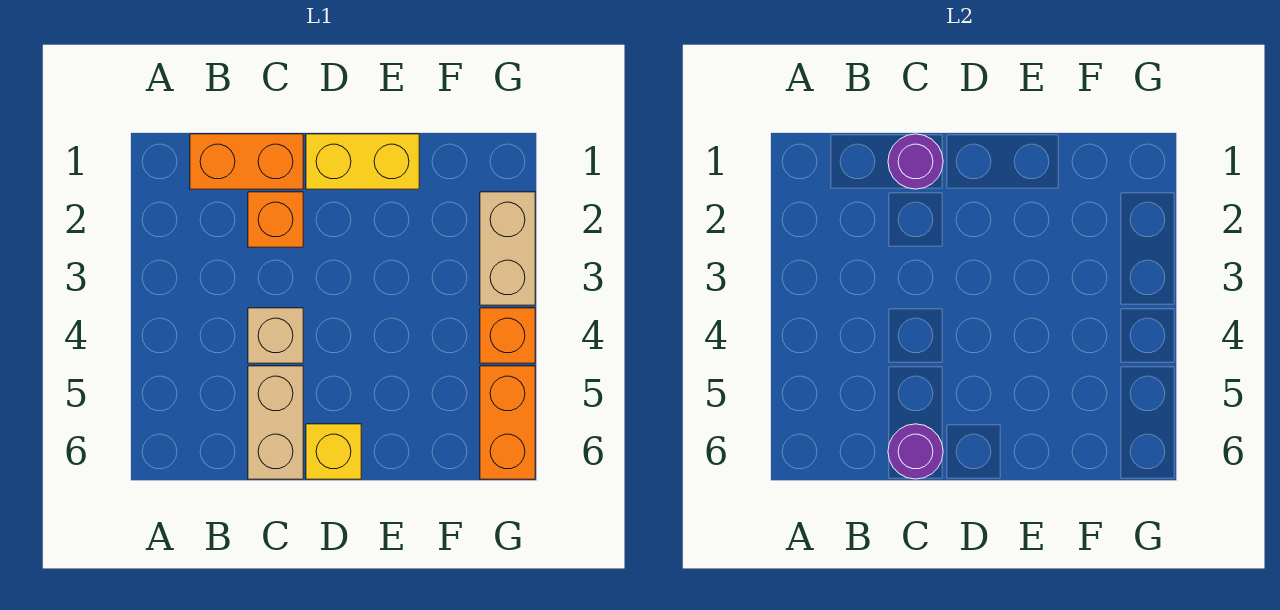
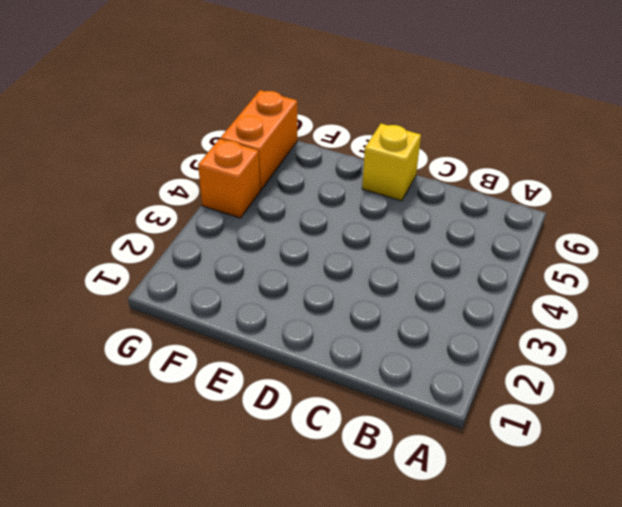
none -> orange brick B1:C1 level 1
none -> orange brick C2 level 1

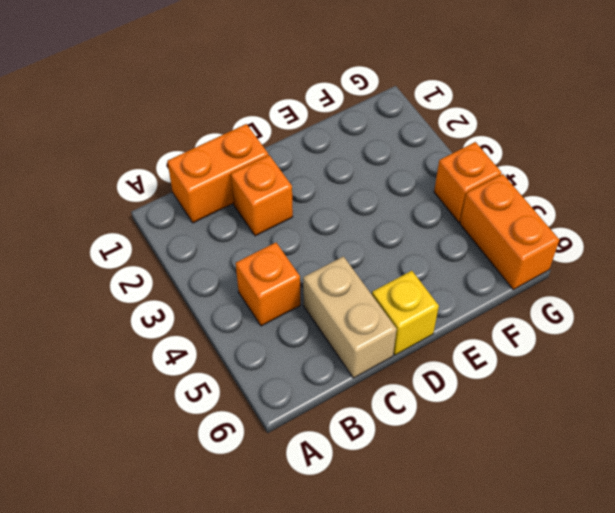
orange brick B4 level 1 -> none
none -> tan brick C4 level 1
none -> yellow brick D1:E1 level 1

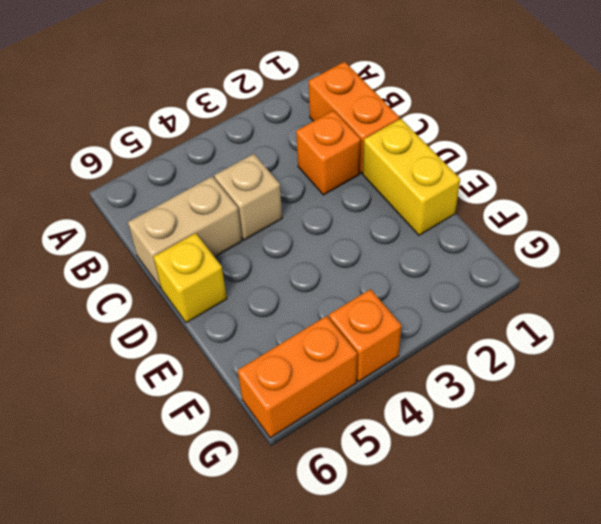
none -> tan brick G2:G3 level 1
none -> purple round brick C1 level 2

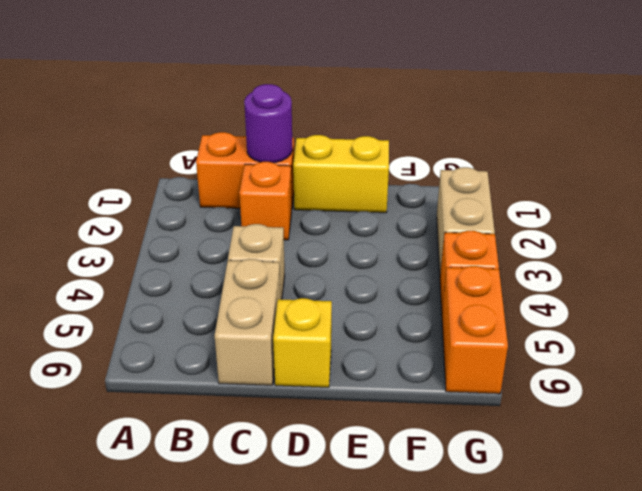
none -> purple round brick C6 level 2

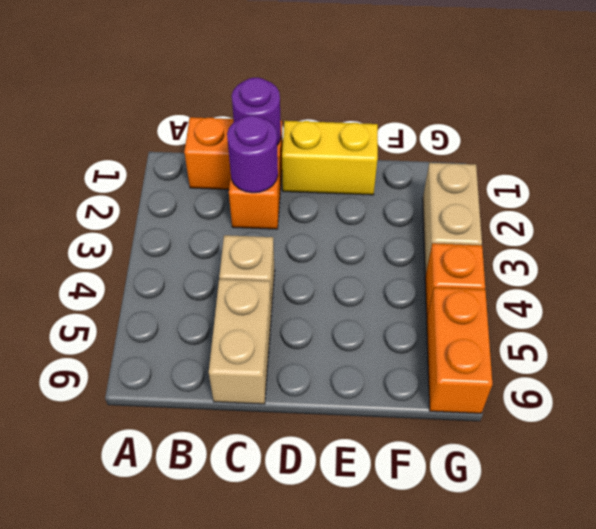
purple round brick C2 level 2 -> purple round brick C6 level 2
none -> yellow brick D6 level 1

